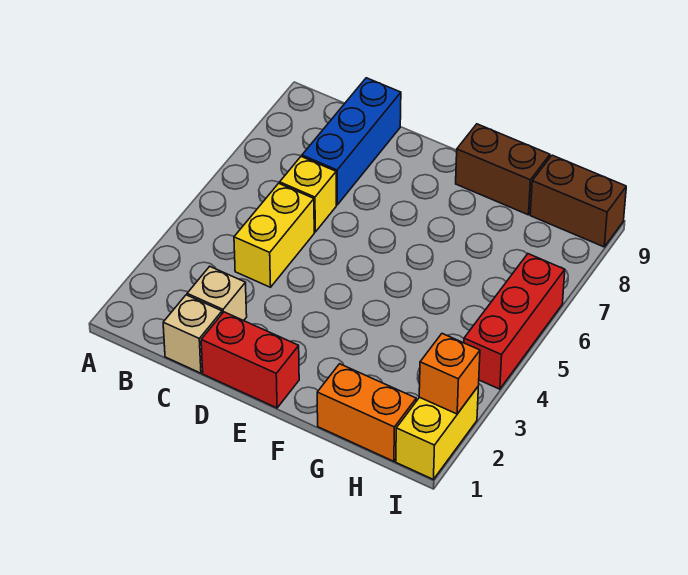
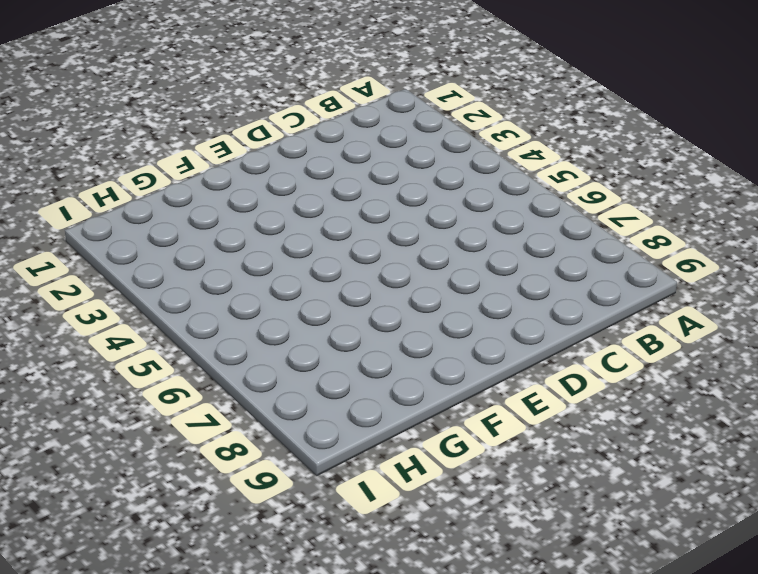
none -> tan brick C1 level 1
none -> tan brick C2 level 1
none -> yellow brick C4:C5 level 1

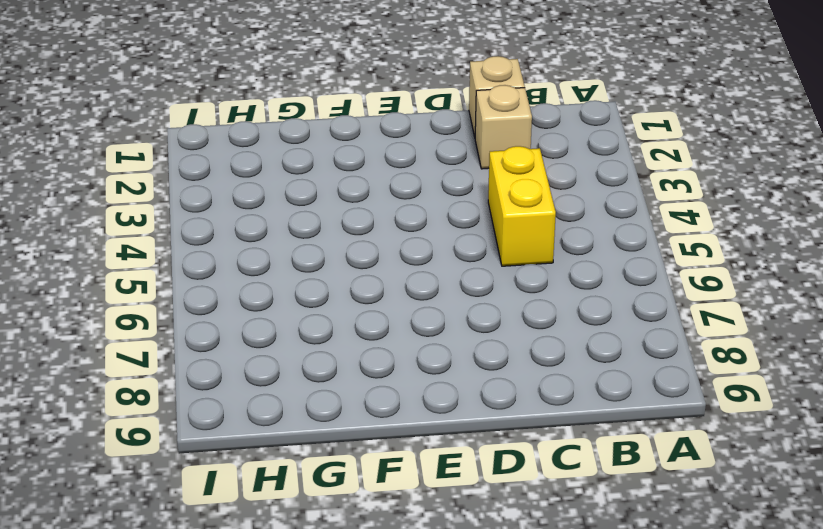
none -> yellow brick C6 level 1
none -> blue brick C7:C9 level 1
none -> red brick D1:E1 level 1

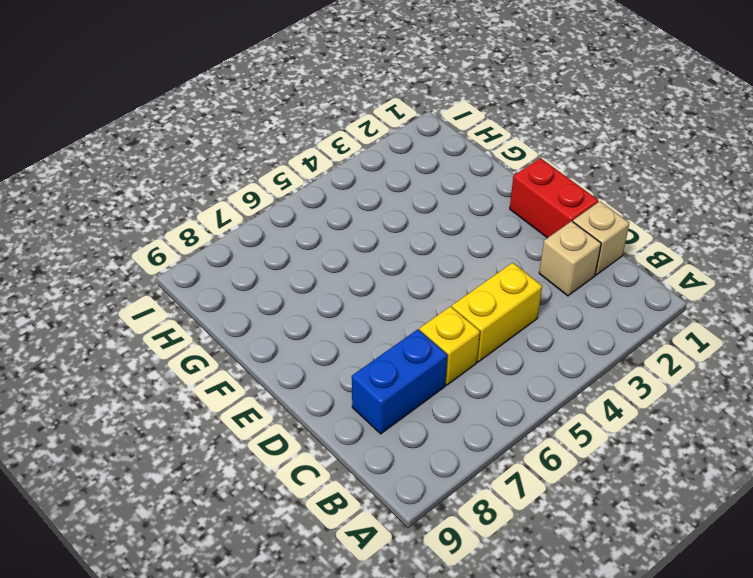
blue brick C7:C8 level 1 -> blue brick C7:C9 level 1
none -> brown brick F9:G9 level 1
none -> orange brick G1:H1 level 1
none -> brown brick H9:I9 level 1

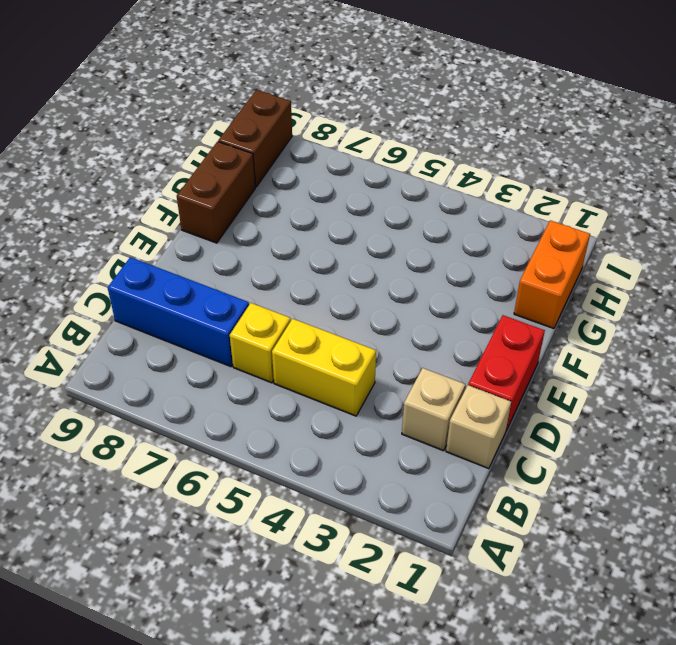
none -> yellow brick I1:I2 level 1
none -> red brick I4:I6 level 1
none -> orange brick I2 level 2

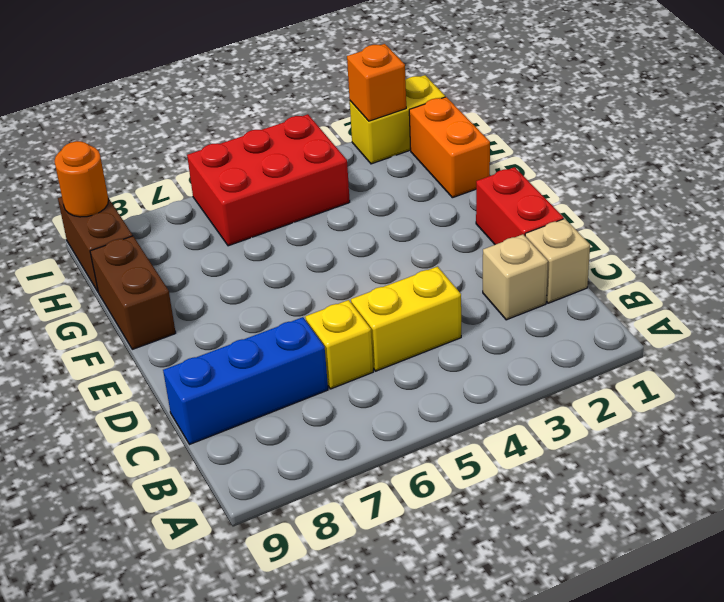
red brick H4:I6 level 1 -> red brick I4:I6 level 1
orange round brick I9 level 2 -> none

